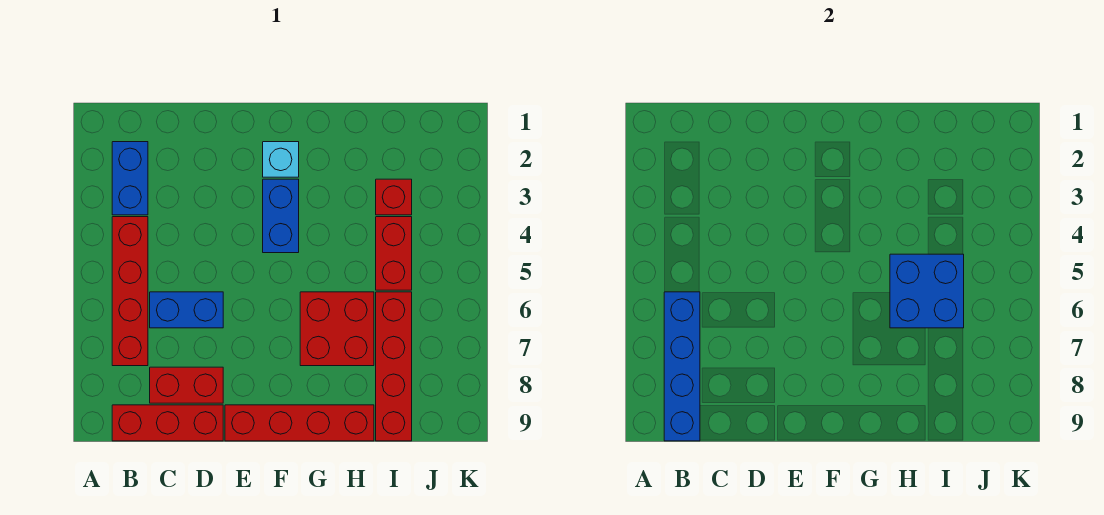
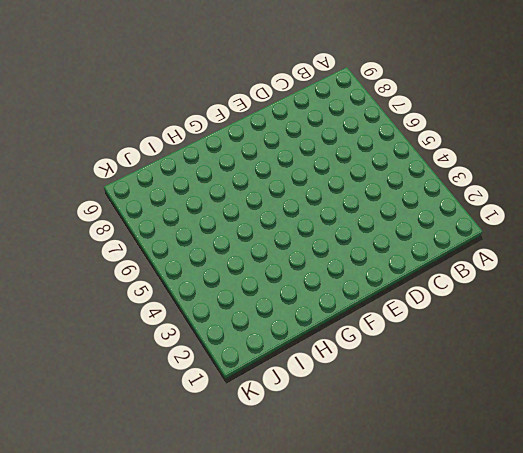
none -> blue brick B2:B3 level 1
none -> red brick B4:B7 level 1
none -> red brick B9:D9 level 1

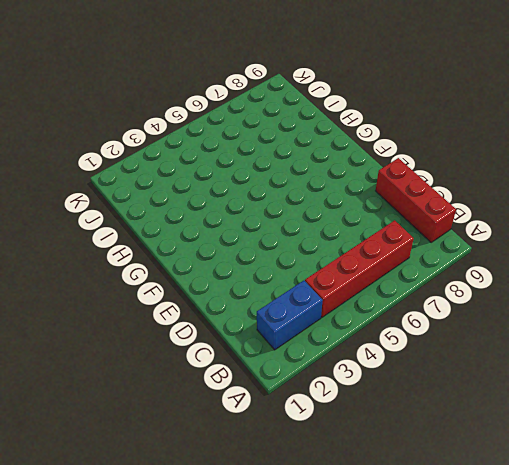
none -> blue brick C6:D6 level 1
none -> red brick C8:D8 level 1
none -> red brick E9:H9 level 1

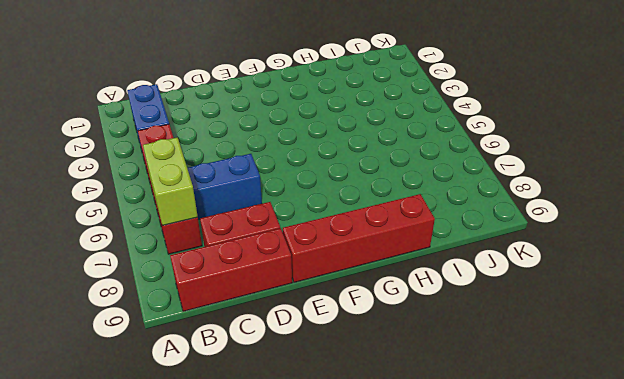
lime brick B6:B7 level 2 -> blue brick B6:B9 level 2
none -> cyan brick F2 level 1
none -> blue brick F3:F4 level 1
none -> red brick G6:H7 level 1

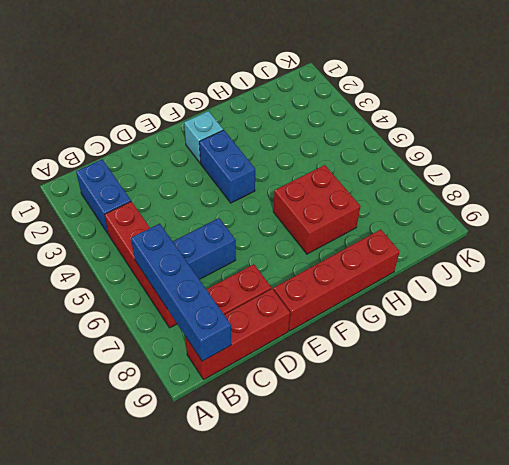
none -> red brick I3 level 1
none -> red brick I4:I5 level 1
none -> red brick I6:I9 level 1

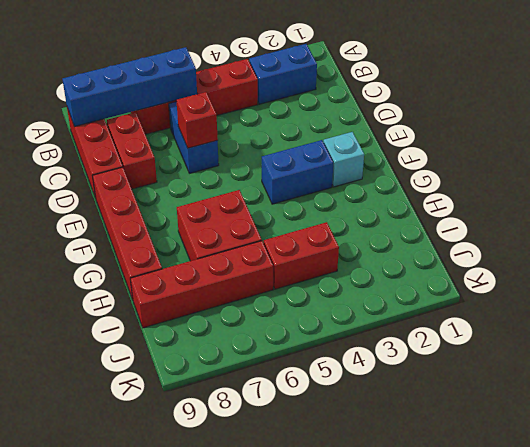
red brick D6 level 2 -> red brick I3 level 1
none -> blue brick H5:I6 level 2

